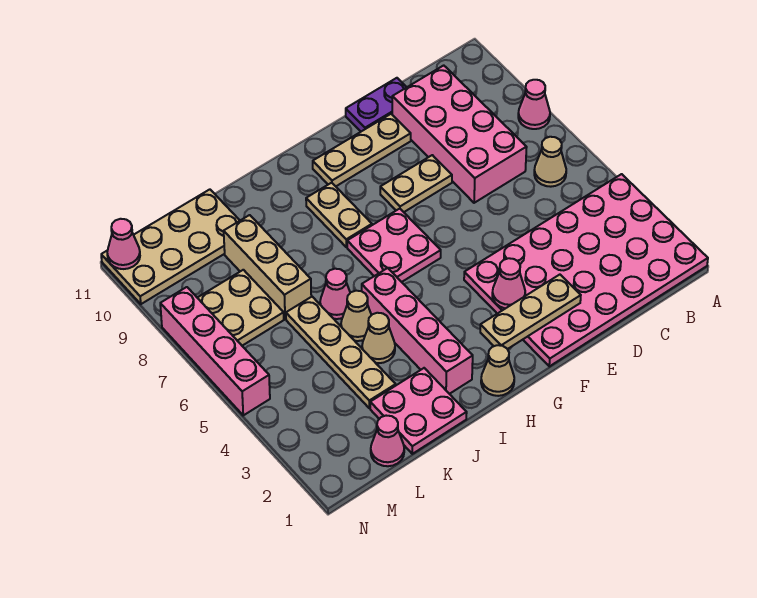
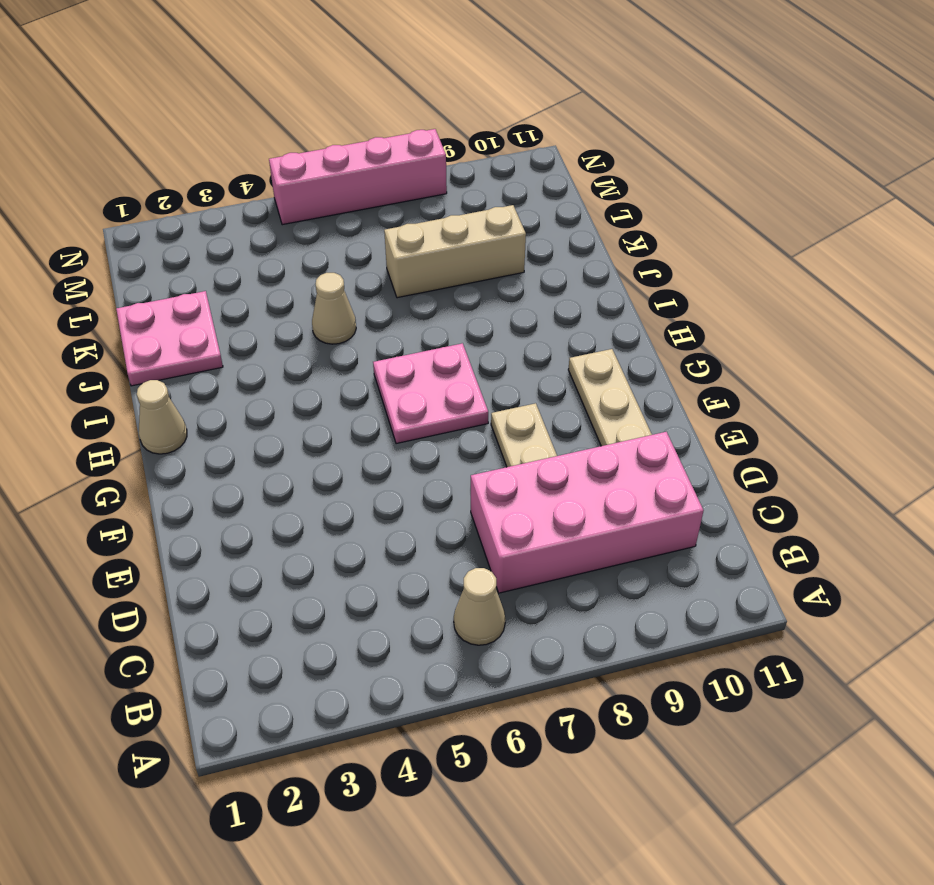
none -> pink plate A1:F4 level 1
none -> pink cone A8 level 1
none -> purple plate D11:E11 level 1

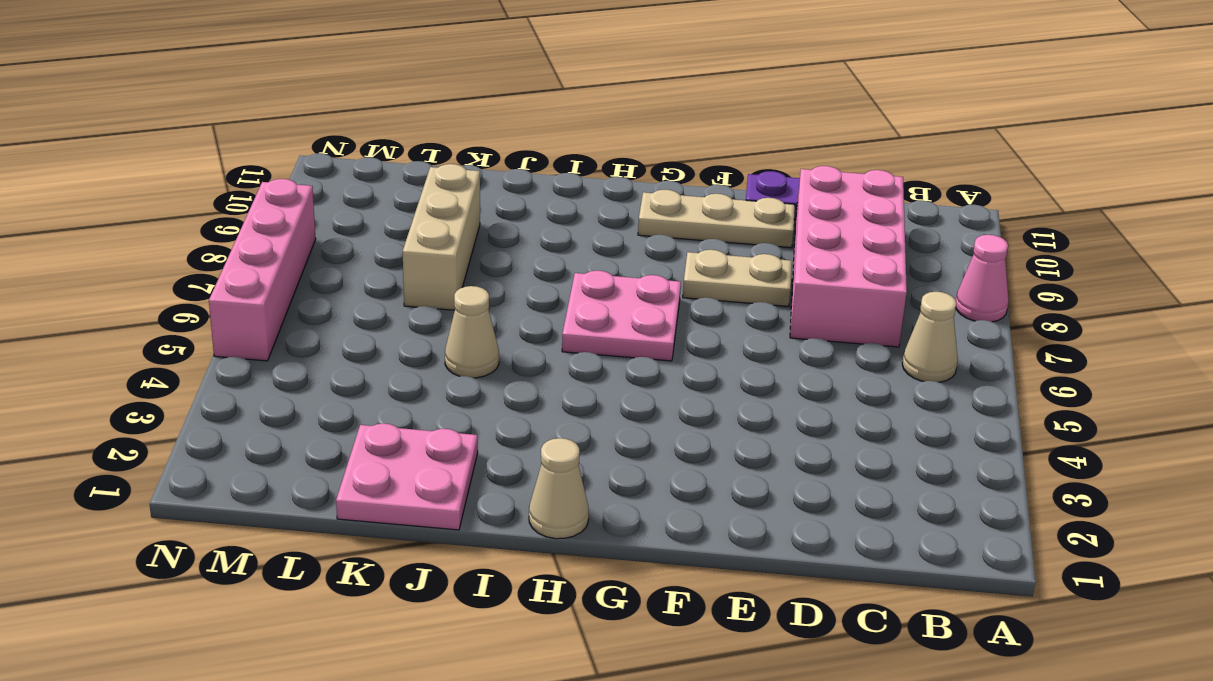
none -> pink plate A1:F4 level 1
none -> tan plate H8:H9 level 1
none -> pink brick I2:I5 level 1

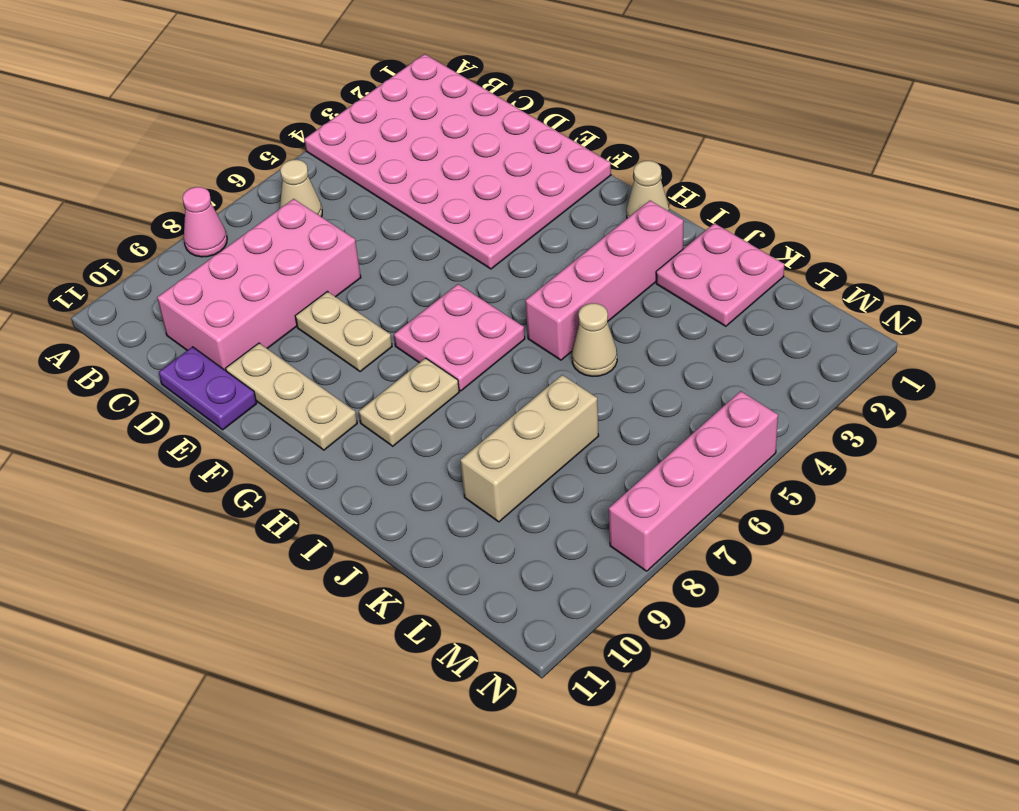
none -> tan cone J4 level 1
none -> pink cone J6 level 1
none -> tan plate K3:K6 level 1

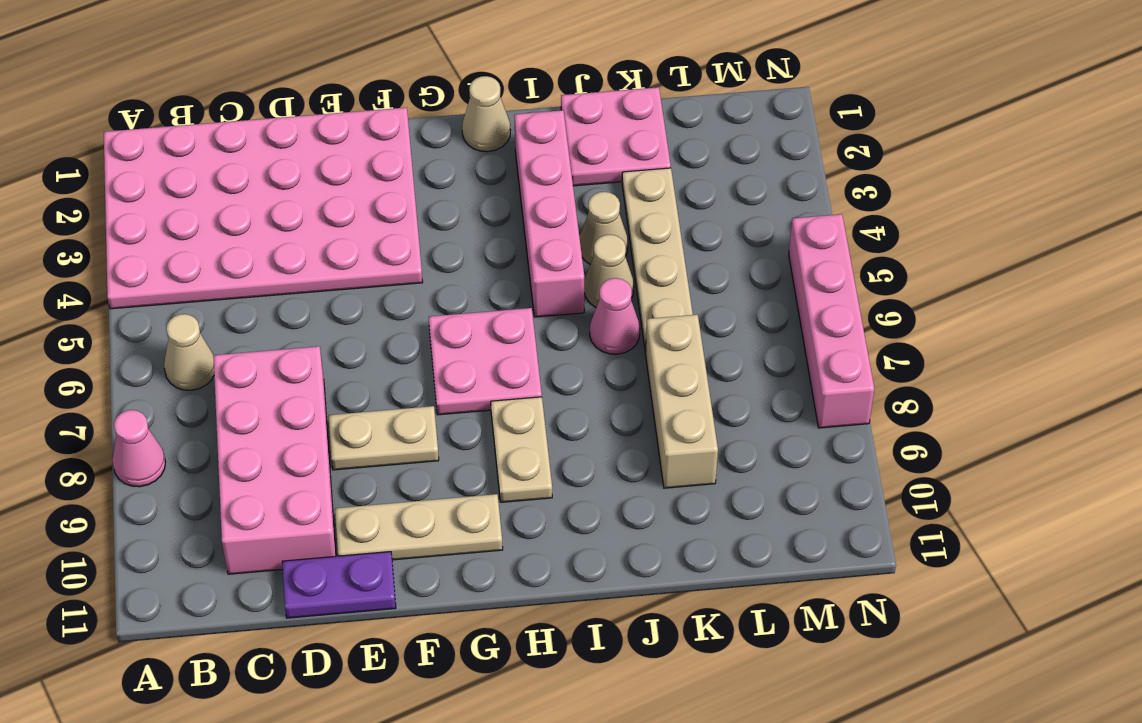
none -> tan plate K10:N11 level 1
none -> pink cone L1 level 1
none -> tan plate L7:M8 level 1

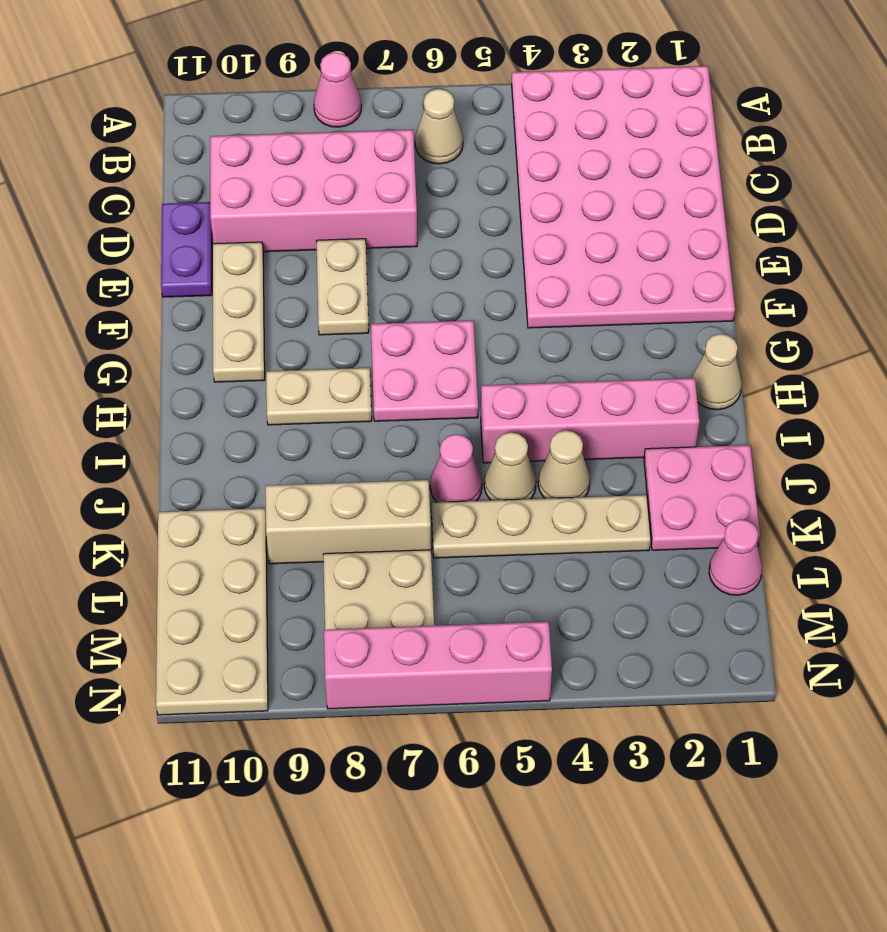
none -> tan plate E2:G2 level 2
none -> pink cone F3 level 2
none -> pink cone N11 level 2

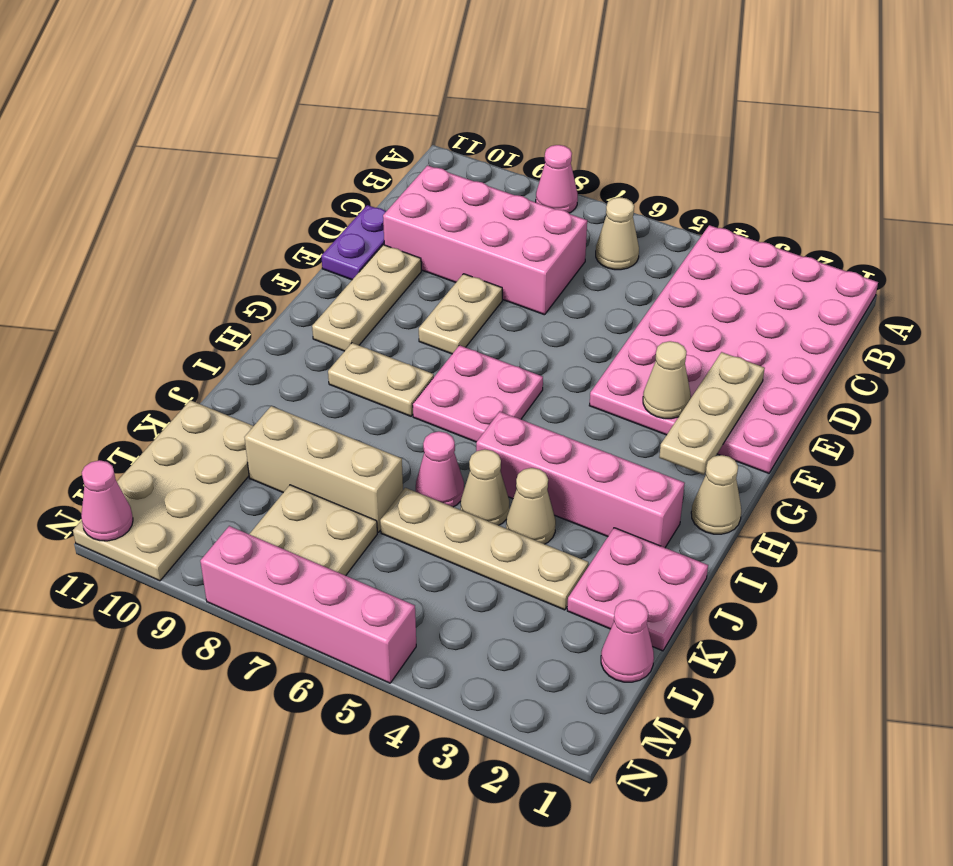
tan cone F3 level 2 -> pink cone F3 level 2

